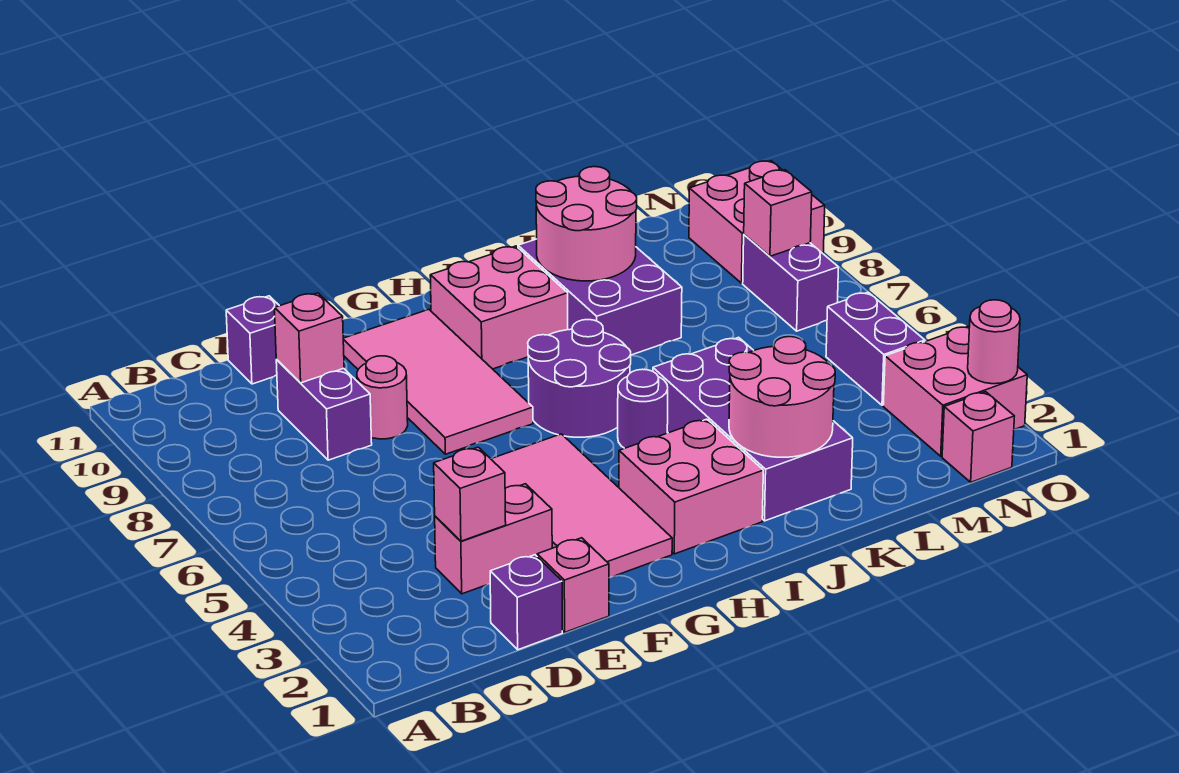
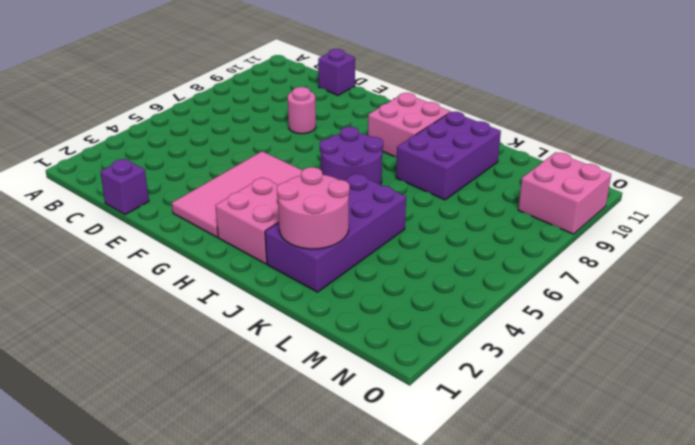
none -> pink brick D3:E3 level 1
none -> purple brick D8:D9 level 1
none -> pink brick E1 level 1

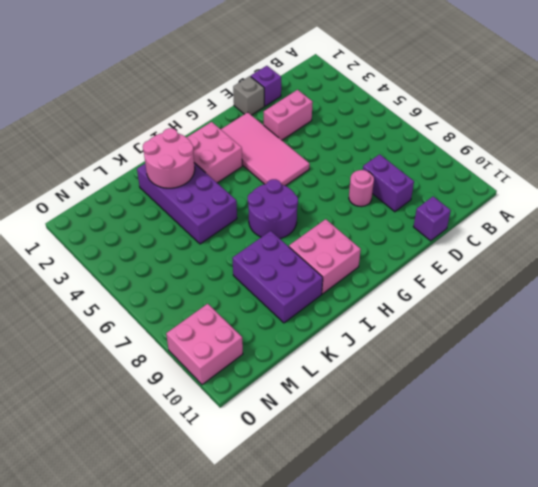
grey brick E1 level 1 -> pink brick E1 level 1
none -> pink tile F7:G10 level 1
none -> purple round brick I5 level 1
none -> pink brick N1 level 1

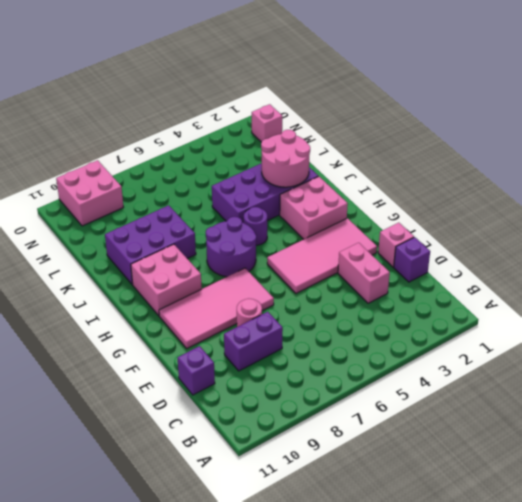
none -> pink brick N2:O3 level 1
none -> purple brick N4:N5 level 1
none -> purple brick N7:N8 level 1

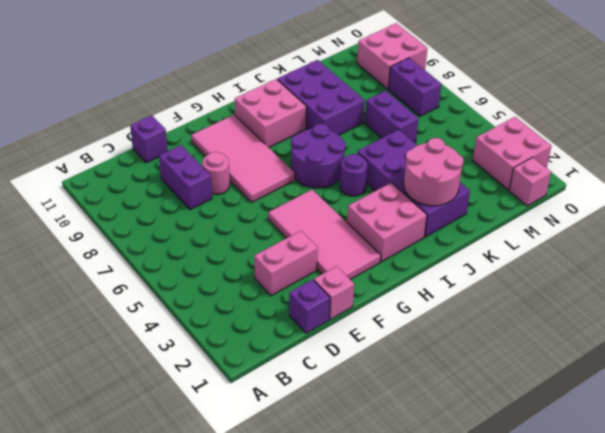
purple brick L6:L7 level 1 -> purple brick N4:N5 level 1
none -> pink brick D3 level 2
none -> pink brick D9 level 2
none -> pink round brick J9:K10 level 2

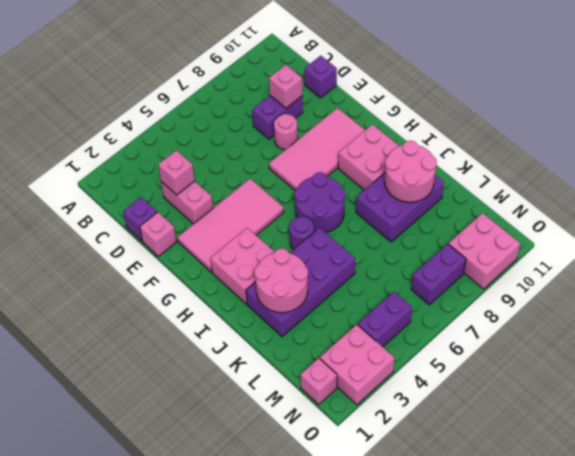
none -> pink brick N8 level 2
none -> pink round brick O2 level 2

